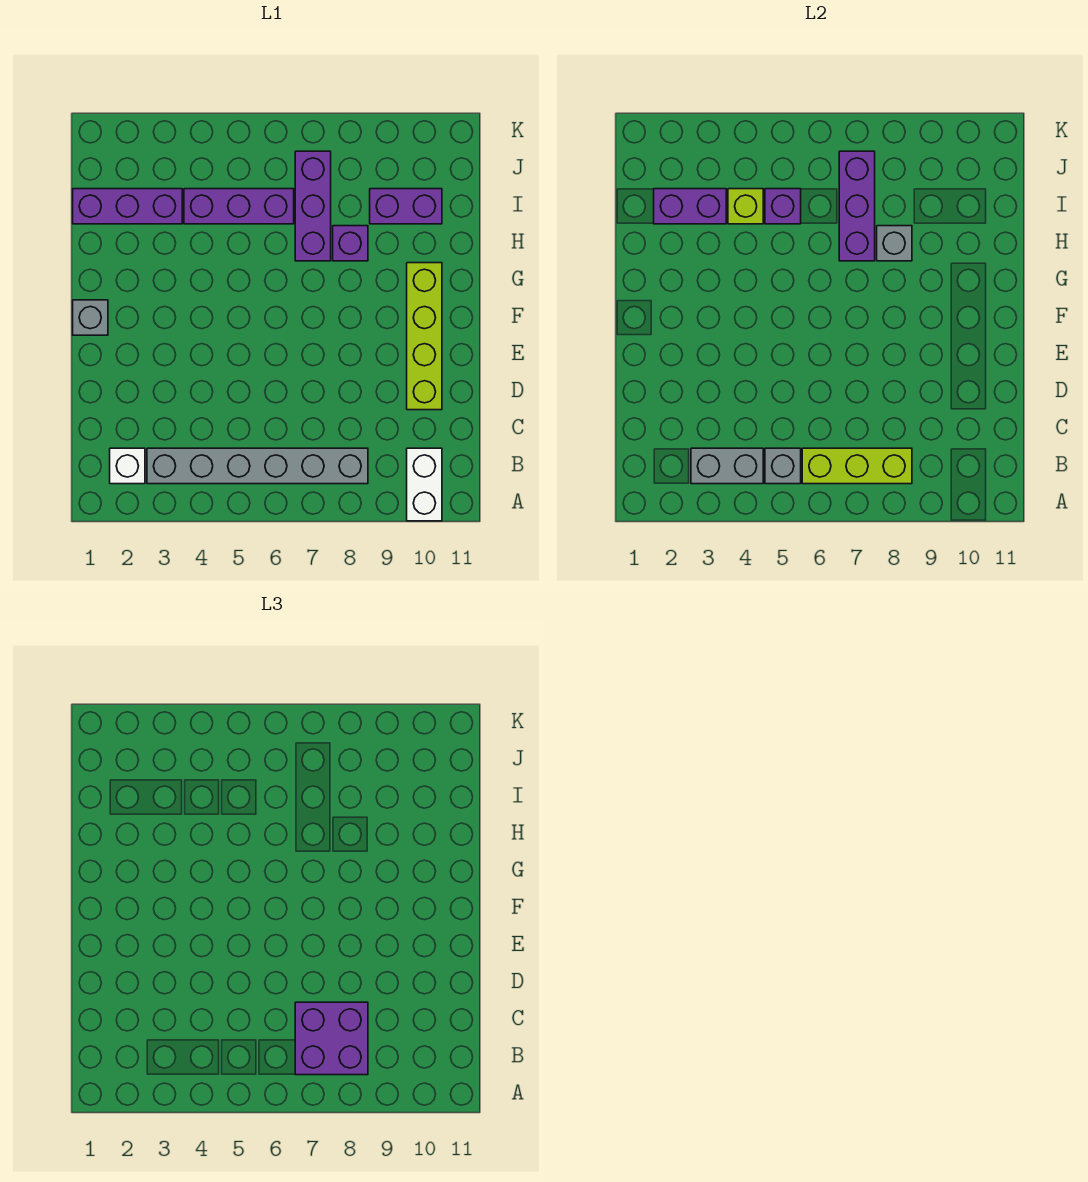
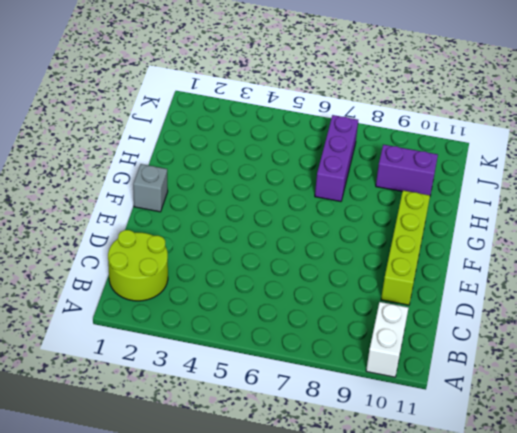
lime round brick B1:C2 level 1 -> white brick B2 level 1
none -> grey brick B3:B8 level 1
none -> purple brick H8 level 1
none -> purple brick I1:I3 level 1

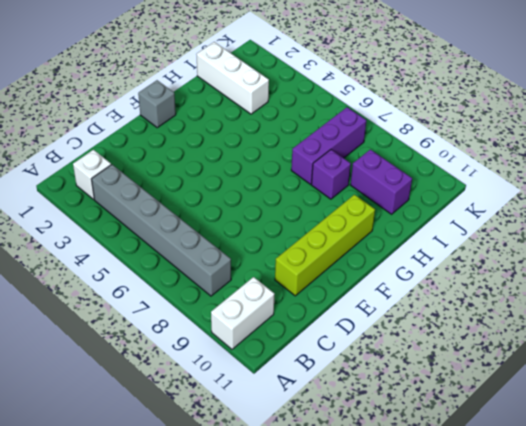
white brick I1:I3 level 1 -> purple brick I1:I3 level 1
none -> purple brick I4:I6 level 1
none -> grey brick B3:B4 level 2
none -> grey brick B5 level 2

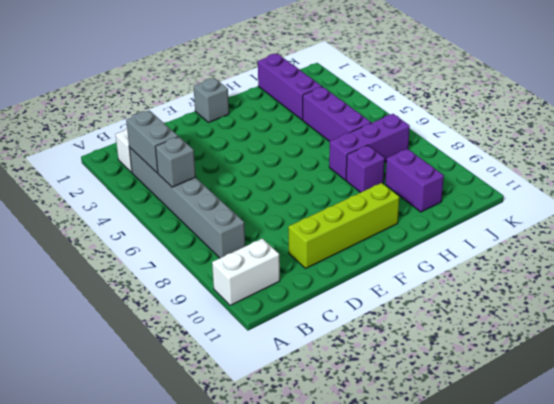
none -> lime brick B6:B8 level 2
none -> purple brick H7:J7 level 2
none -> grey brick H8 level 2

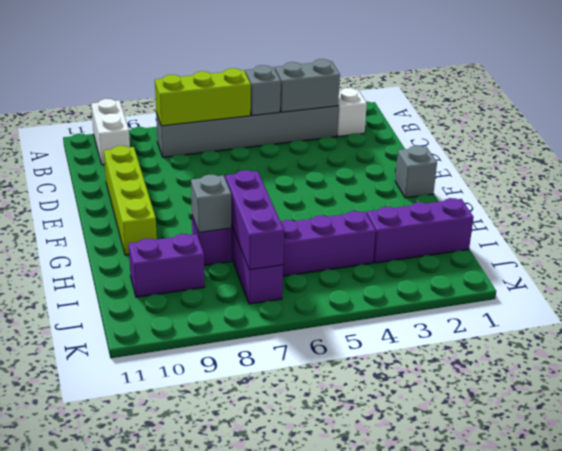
none -> purple brick I2:I3 level 2
none -> lime brick I4 level 2
none -> purple brick I5 level 2

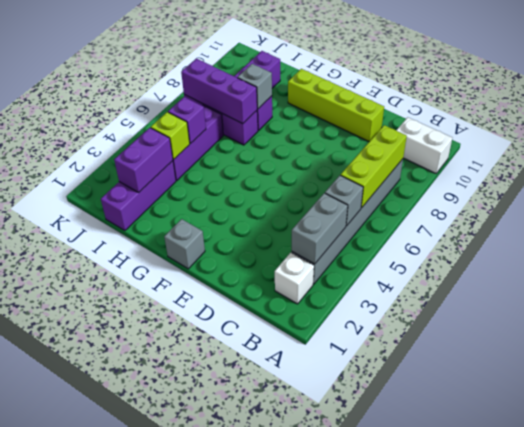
none -> purple brick B7:C8 level 3

